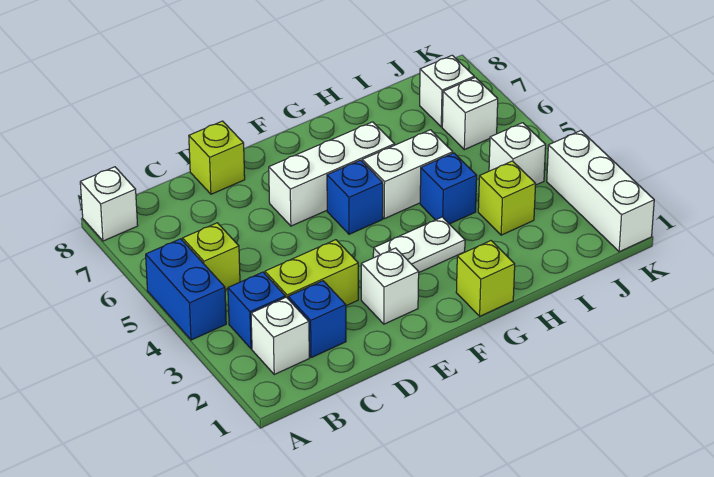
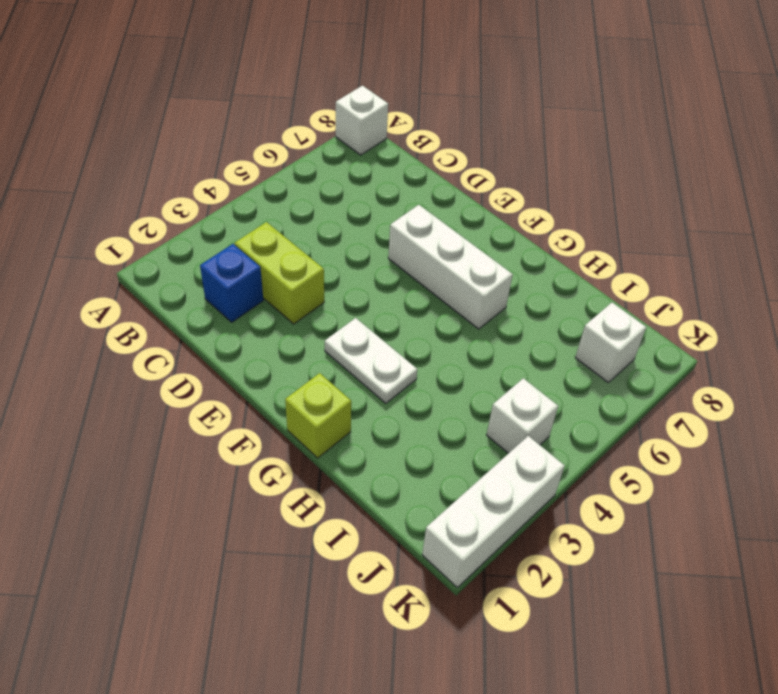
none -> blue brick A4:A5 level 1
none -> white brick B2 level 1
none -> blue brick B3 level 1

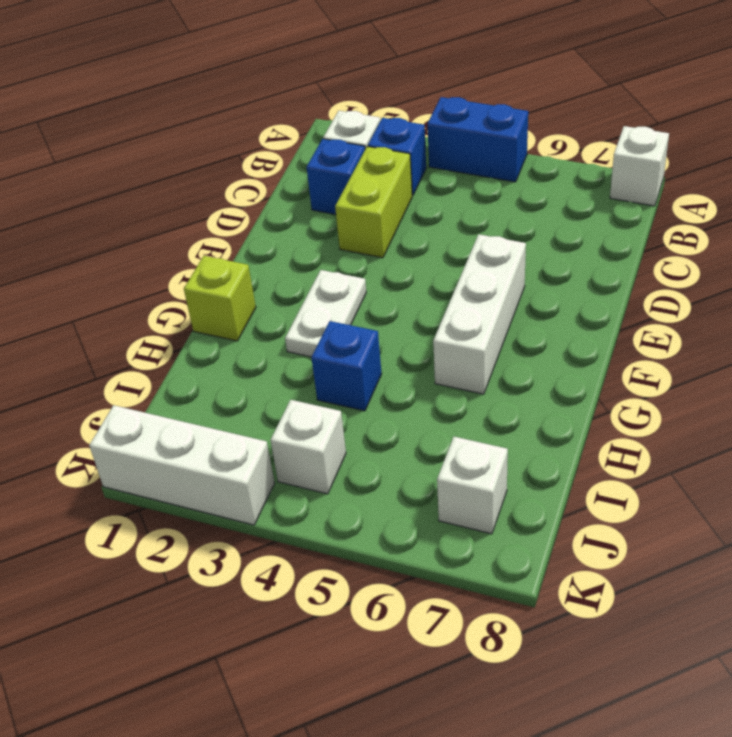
none -> lime brick B5 level 1
none -> lime brick D8 level 1
none -> white brick E2 level 1

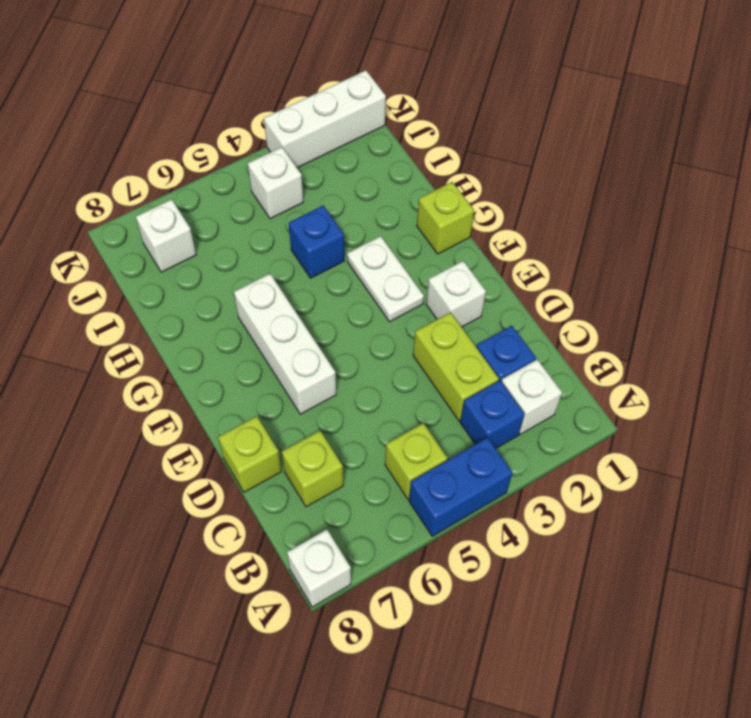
lime brick C7 level 1 -> lime brick I3 level 1
none -> blue brick F5 level 1
none -> white brick G5:H5 level 1
none -> white brick J6 level 1

